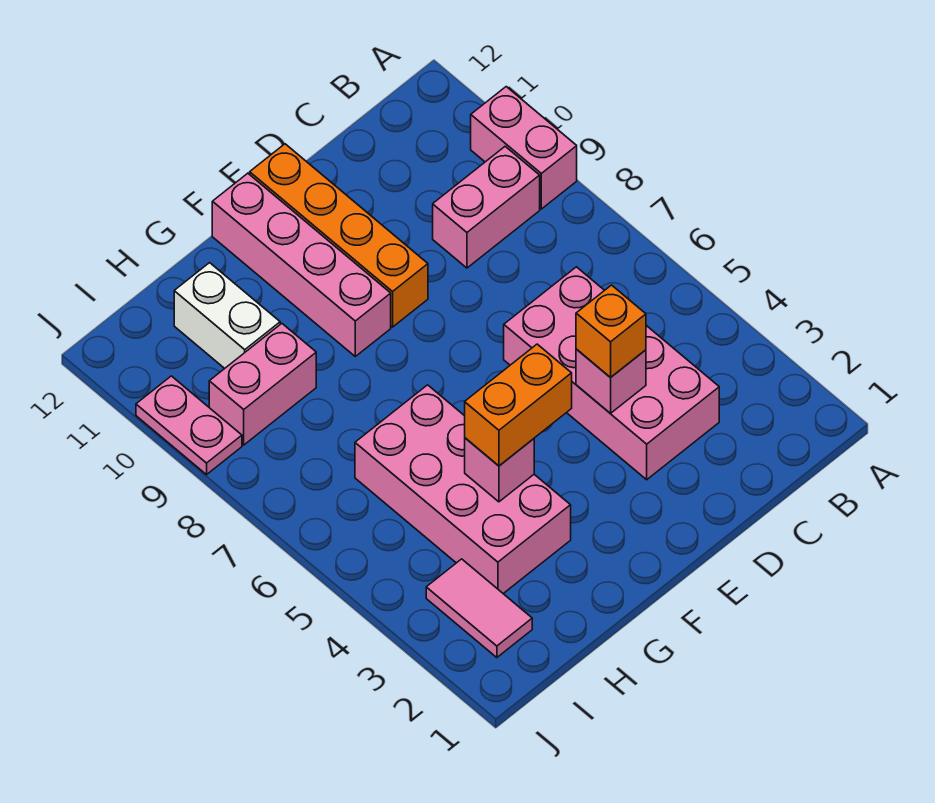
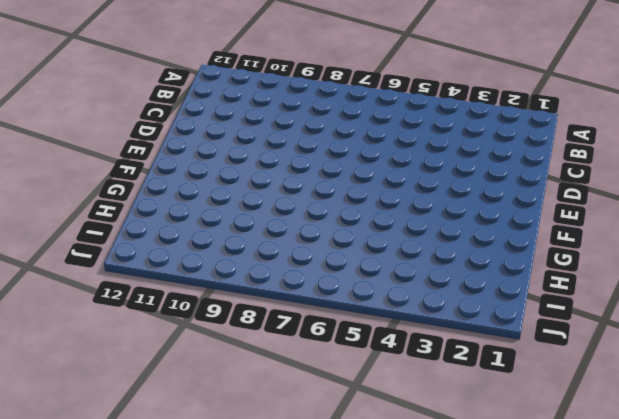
none -> pink brick A9:A10 level 1
none -> pink brick B9:C9 level 1
none -> pink brick C3:D6 level 1

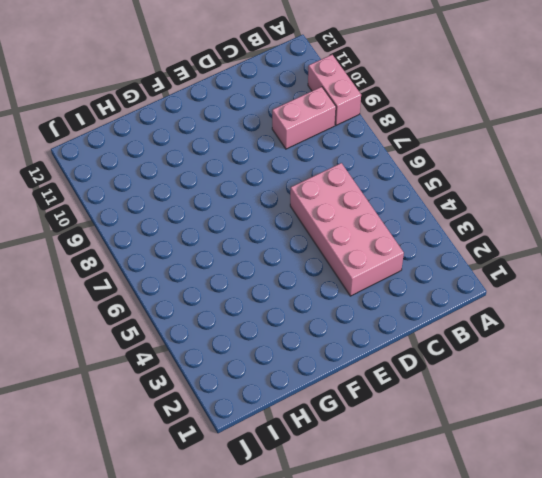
none -> orange brick E9:E12 level 1
none -> pink brick F9:F12 level 1
none -> pink brick G3:H6 level 1

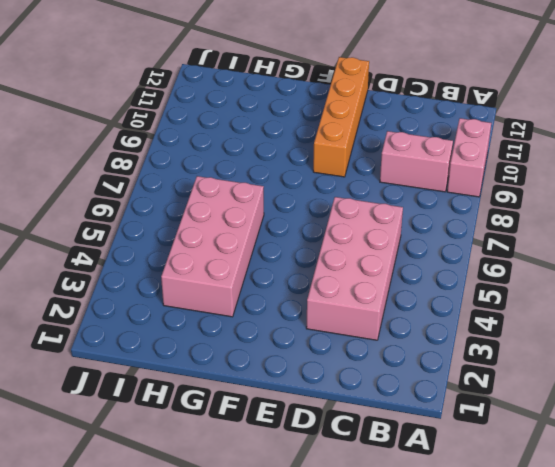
none -> pink brick F9:F12 level 1
none -> pink brick H9:I9 level 1
none -> white brick H10:H11 level 1

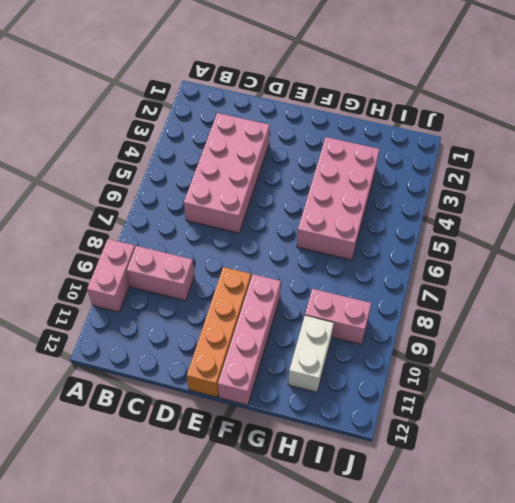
none -> pink tile I2:I3 level 1
none -> pink plate J9:J10 level 1
none -> pink brick D4 level 2

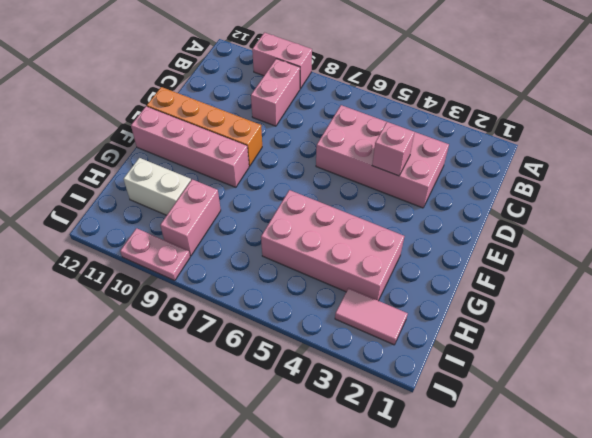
none -> pink brick G4 level 2
none -> orange brick D4 level 3
none -> orange brick F4:G4 level 3

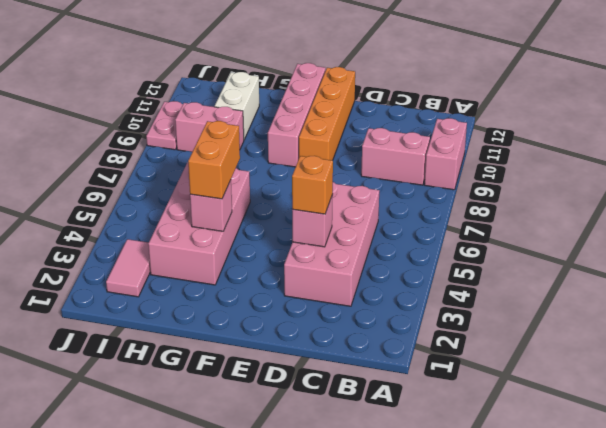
orange brick G4:G5 level 3 -> orange brick F4:G4 level 3

